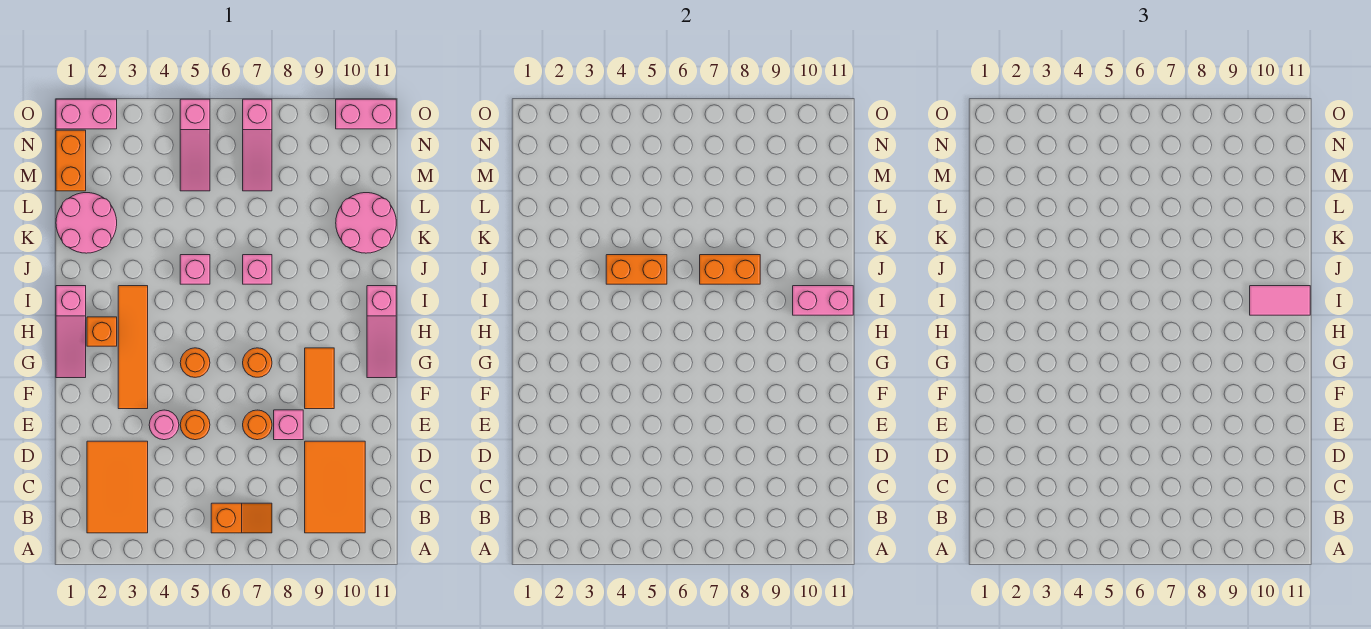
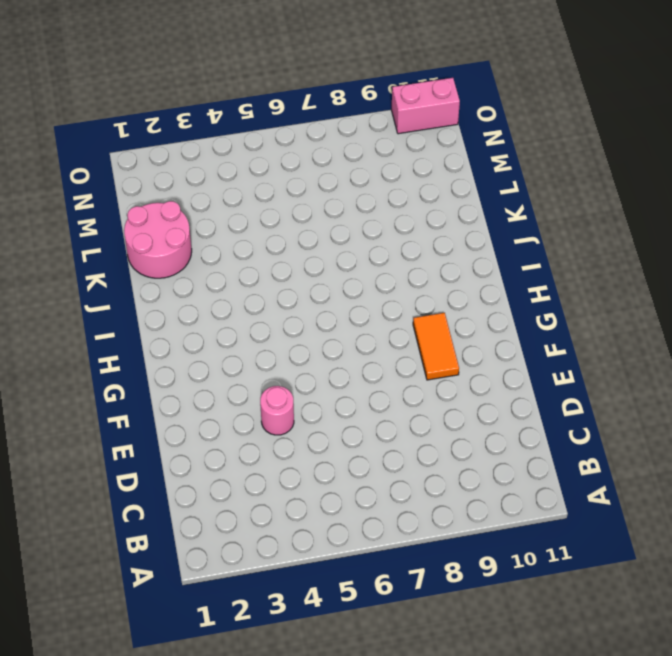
none -> orange tile B2:D3 level 1
none -> orange slope B6:B7 level 1 top 6
none -> orange tile B9:D10 level 1

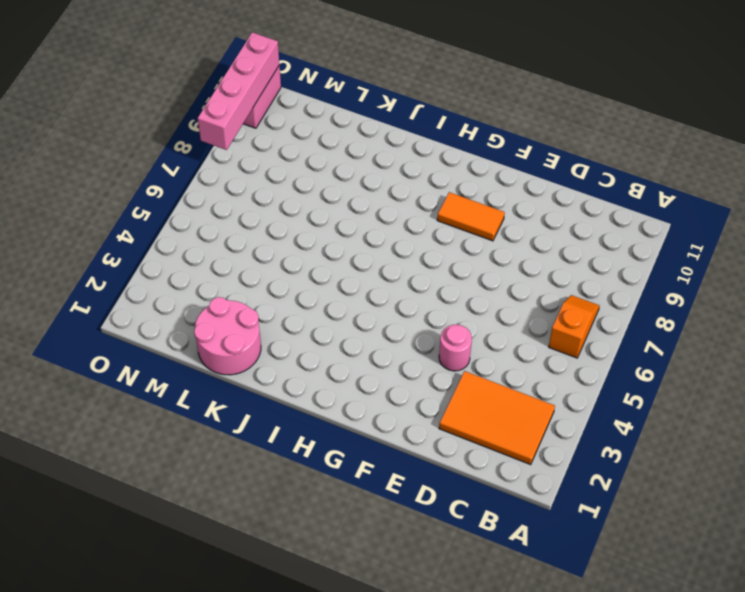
pink brick O8:O11 level 2 -> none
none -> orange tile B9:D10 level 1
none -> orange round brick E5 level 1
none -> orange round brick E7 level 1

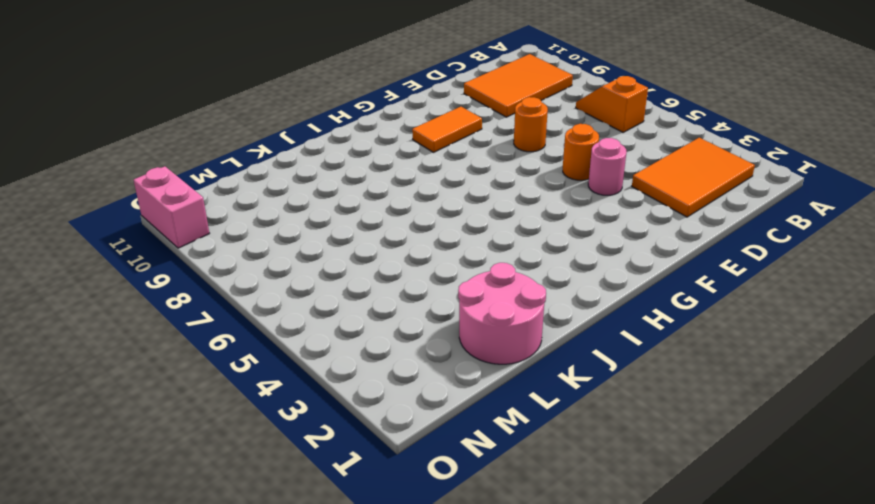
none -> pink brick E8 level 1
none -> orange tile F3:I3 level 1
none -> pink slope G1:I1 level 1 top I

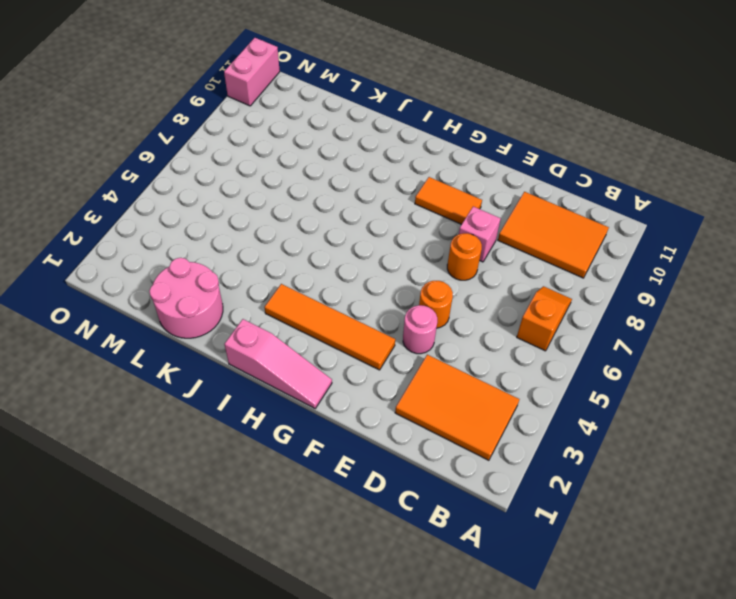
none -> orange round brick G5 level 1
none -> orange round brick G7 level 1
none -> pink slope G11:I11 level 1 top I

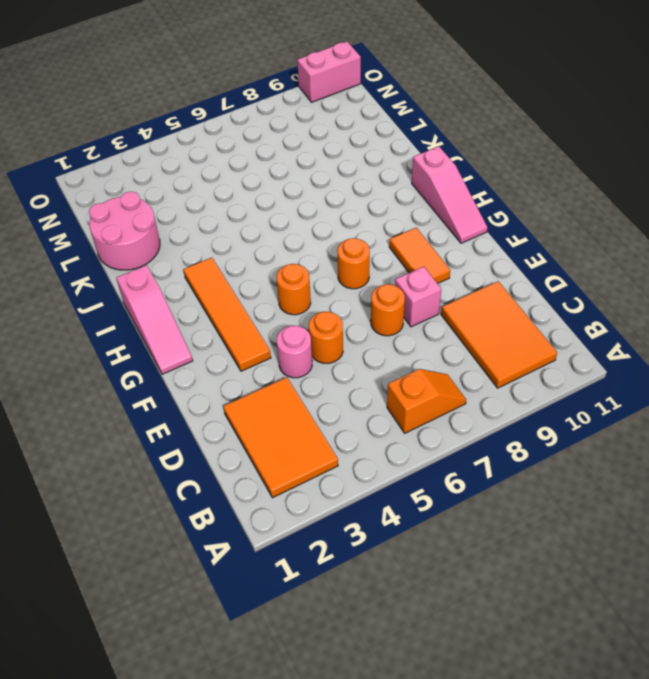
none -> orange brick H2 level 1
none -> pink brick J5 level 1
none -> pink brick J7 level 1

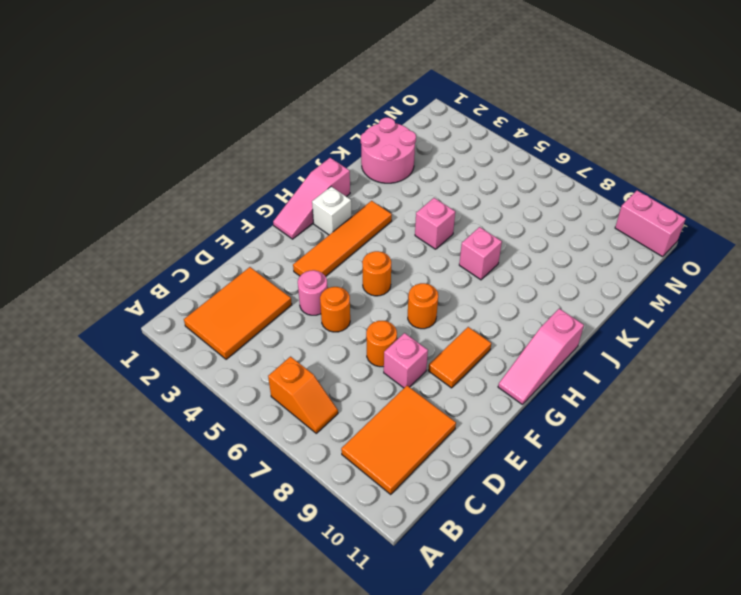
white brick H2 level 1 -> orange brick H2 level 1
none -> pink round brick K10:L11 level 1
none -> orange brick M1:N1 level 1
none -> pink slope M5:O5 level 1 top O

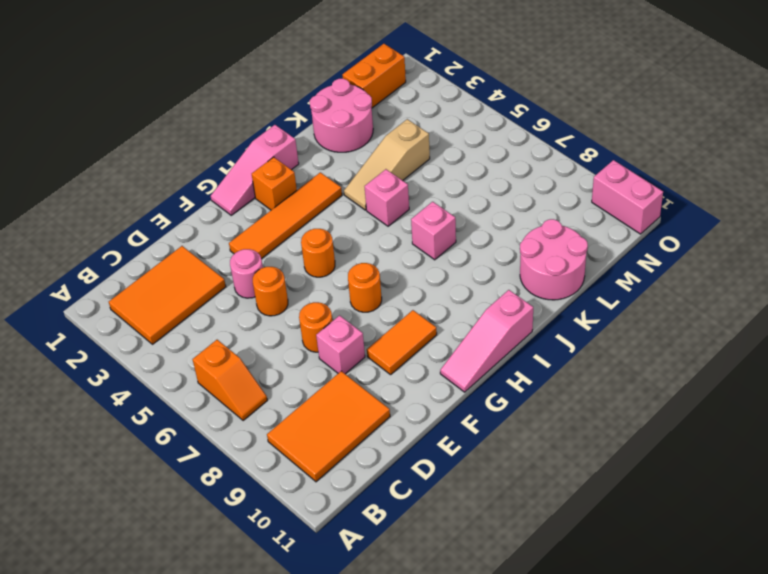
tan slope J4:L4 level 1 top L -> none
none -> pink slope M5:O5 level 1 top O
none -> pink slope M7:O7 level 1 top O
none -> pink brick O1:O2 level 1

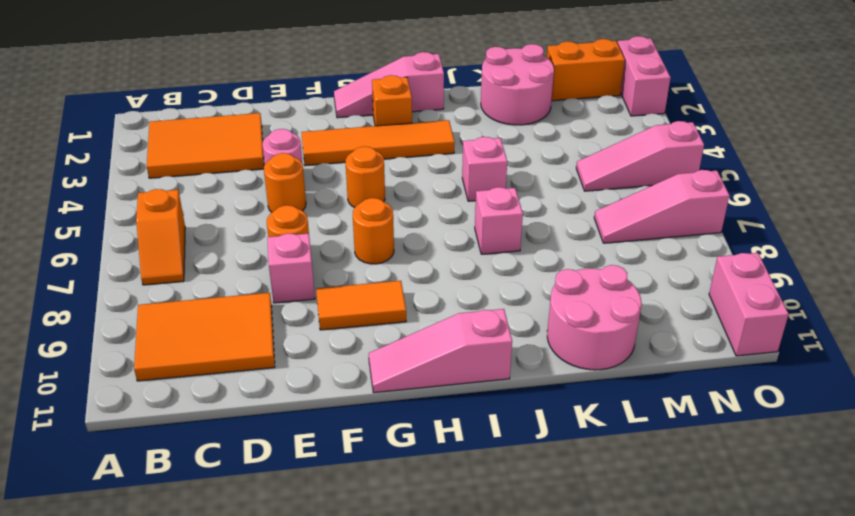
none -> pink brick I10:I11 level 2
none -> orange brick J4:J5 level 2
none -> orange brick J7:J8 level 2

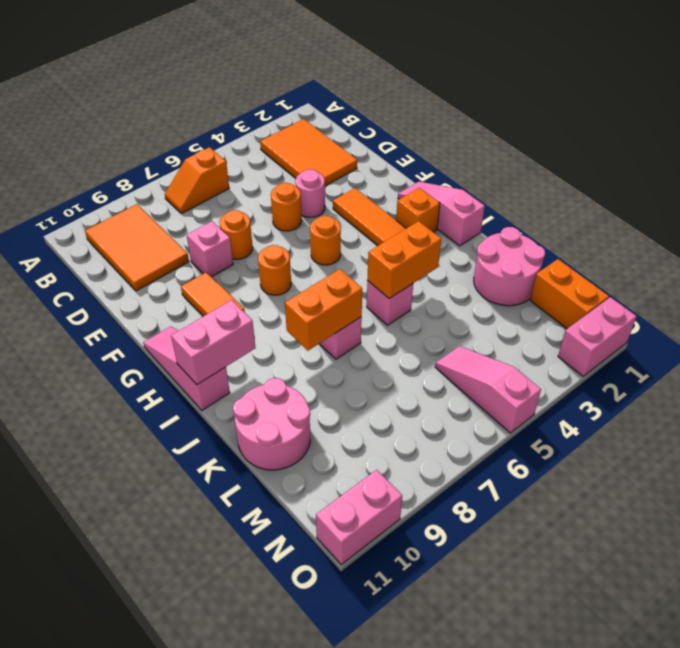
none -> pink slope M7:O7 level 1 top O
none -> pink tile I10:I11 level 3

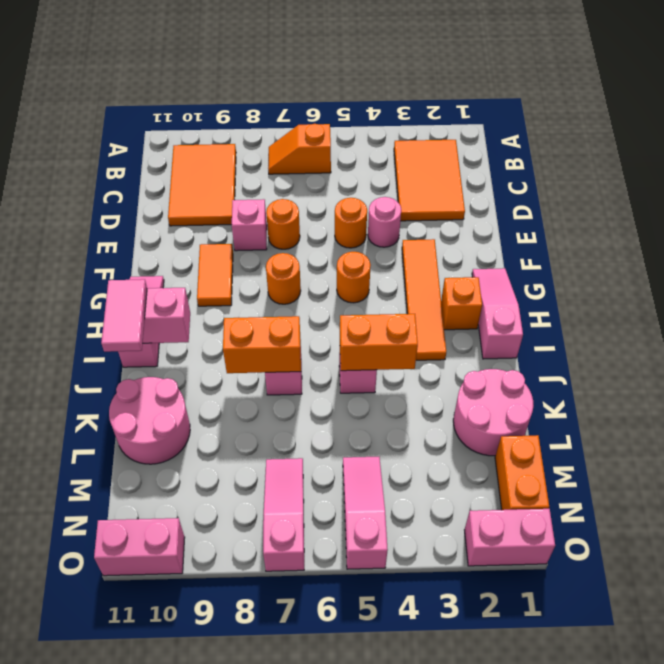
pink tile I11:J11 level 3 -> pink tile I10:I11 level 3

